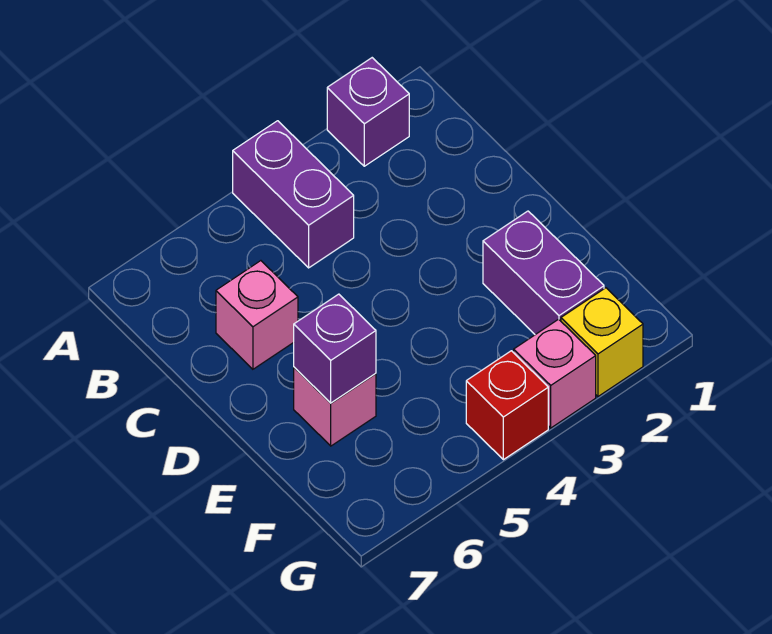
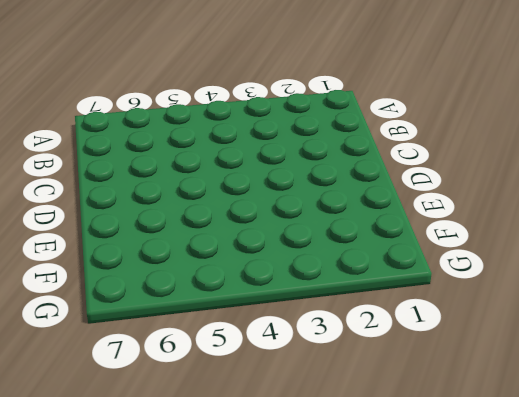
none -> purple brick A2 level 1
none -> purple brick A4:B4 level 1

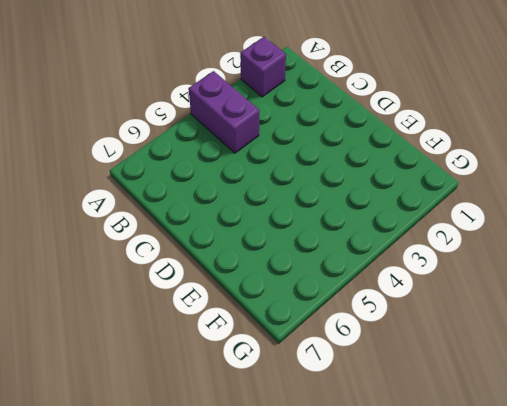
none -> pink brick C6 level 1
none -> purple brick E2:F2 level 1

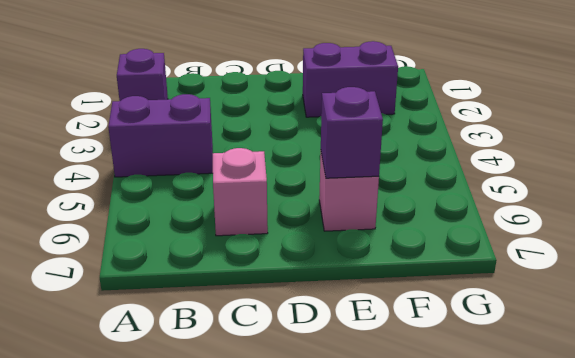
none -> yellow brick G2 level 1
none -> pink brick G3 level 1

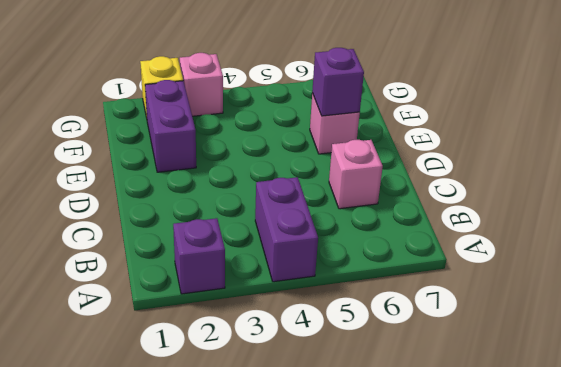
none -> red brick G4 level 1

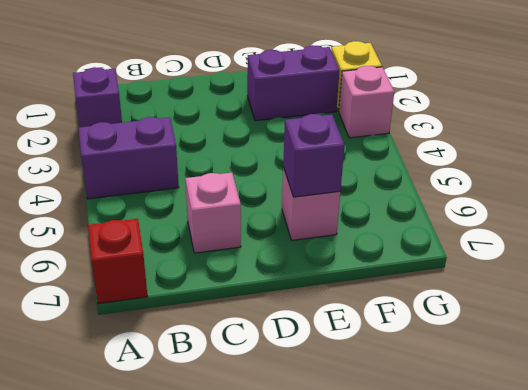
red brick A7 level 1 -> red brick G4 level 1

